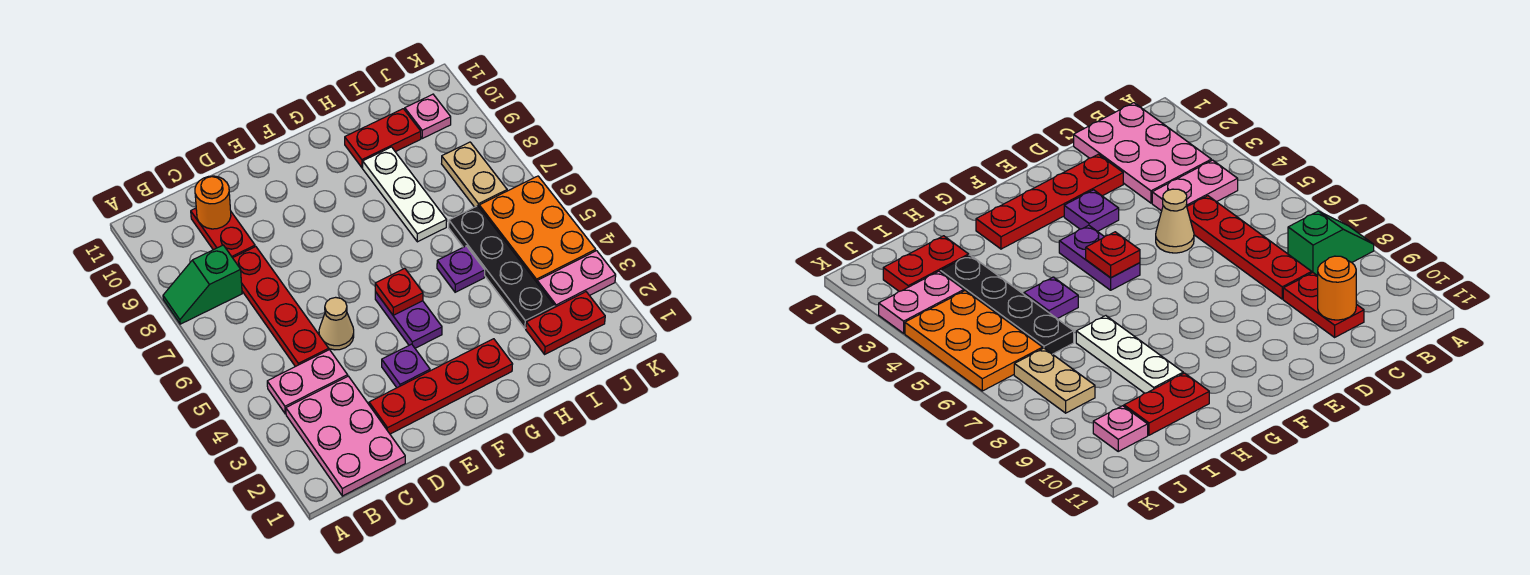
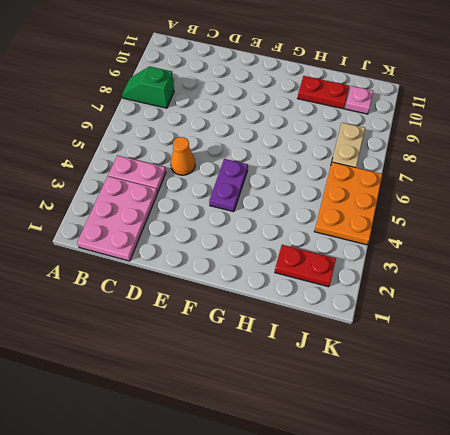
orange cone D5 level 1 -> tan cone D5 level 1
none -> red plate C5:C8 level 1
none -> red plate C9:C10 level 1
none -> red plate D2:G2 level 1

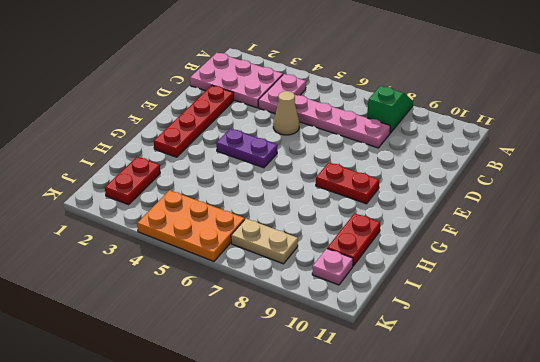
pink plate C5:C8 level 1 -> red plate C5:C8 level 1
red plate F8:F9 level 1 -> red plate C9:C10 level 1
none -> purple plate E3 level 1
none -> purple plate H5 level 1
none -> white plate H7:H9 level 1

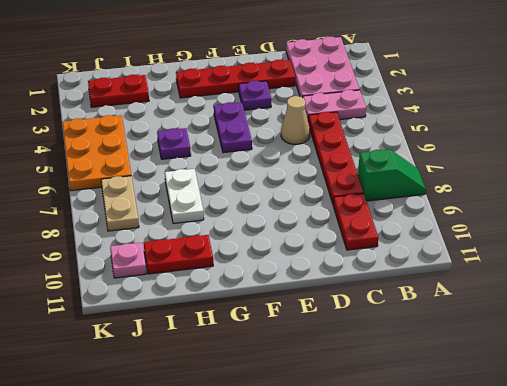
white plate H7:H8 level 1 -> white plate H7:H9 level 1
none -> black plate I3:I6 level 1
none -> pink plate J3:K3 level 1
none -> orange round brick C10 level 2

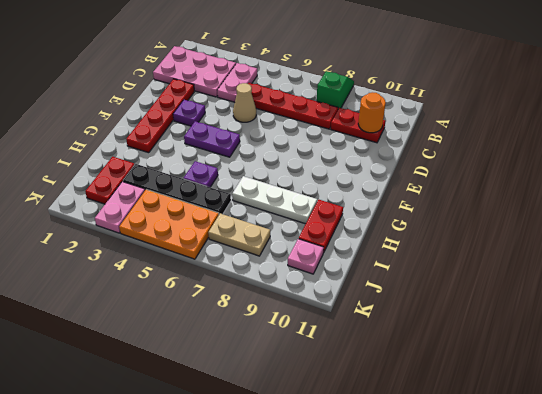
none -> red plate F5 level 2

